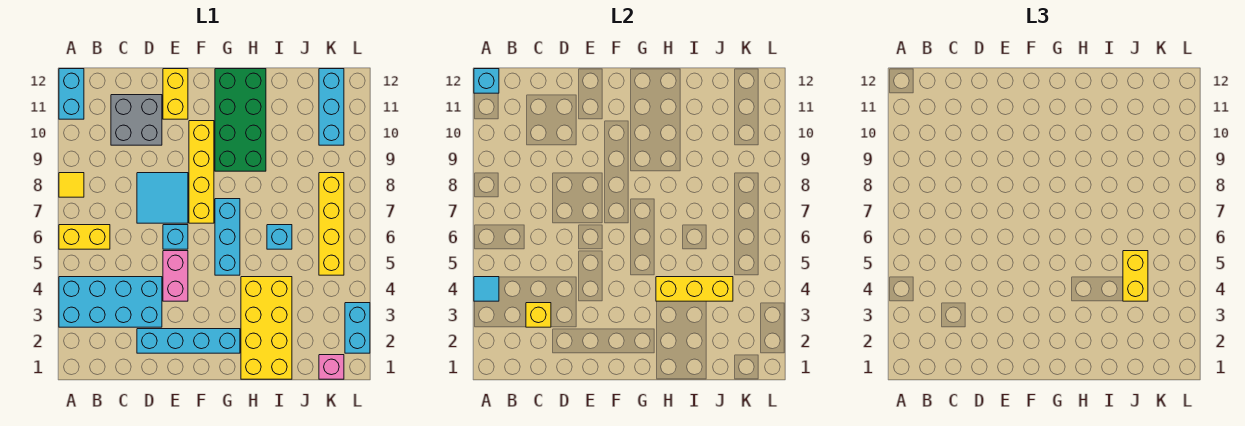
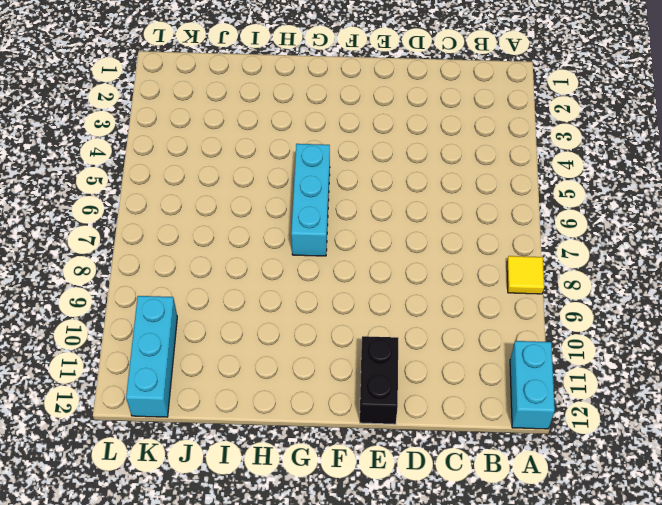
black brick E11:E12 level 1 -> yellow brick E11:E12 level 1
none -> cyan brick A3:D4 level 1
none -> yellow brick A6:B6 level 1
none -> grey brick C10:D11 level 1

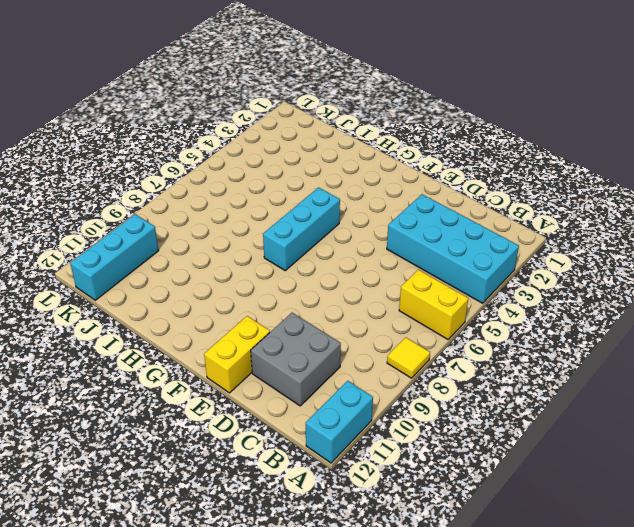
none -> cyan brick D2:G2 level 1
none -> cyan tile D7:E8 level 1
none -> pink brick E4:E5 level 1

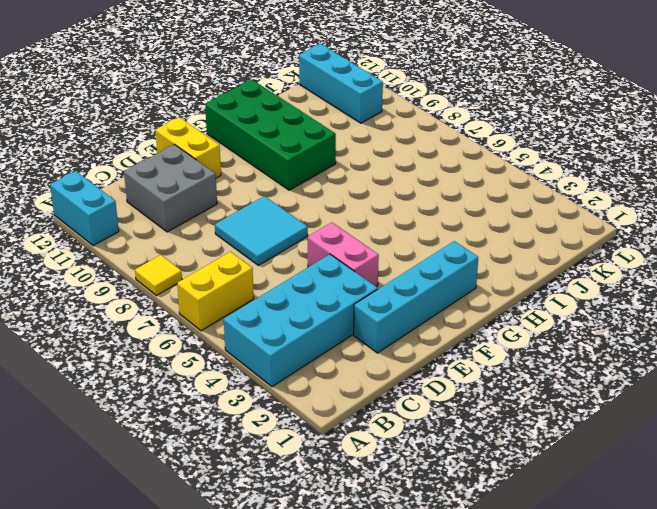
none -> cyan brick E6 level 1
none -> yellow brick F7:F10 level 1
none -> cyan brick G5:G7 level 1

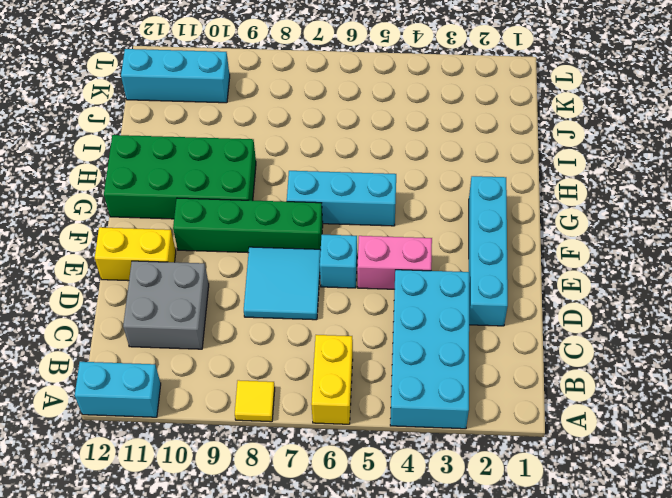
green brick F7:F10 level 1 -> yellow brick F7:F10 level 1
none -> yellow brick H1:I4 level 1
none -> cyan brick I6 level 1
none -> pink brick K1 level 1

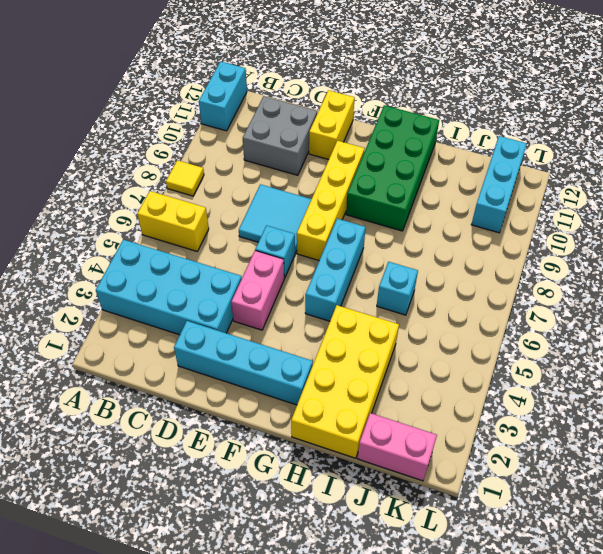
pink brick J1:K1 level 1 -> pink brick K1 level 1
none -> yellow brick K5:K8 level 1
none -> cyan brick L2:L3 level 1
none -> cyan tile A4 level 2

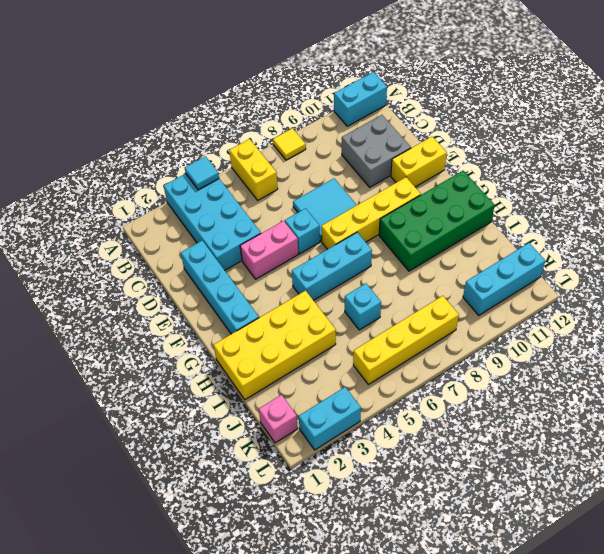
none -> cyan brick A12 level 2
none -> yellow brick C3 level 2
none -> yellow brick H4:J4 level 2

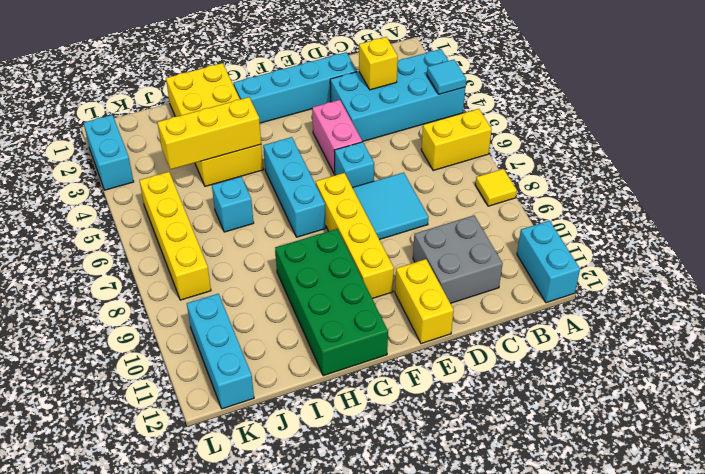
none -> pink brick K1 level 1
none -> cyan brick A12 level 2
none -> yellow brick J4:J5 level 3

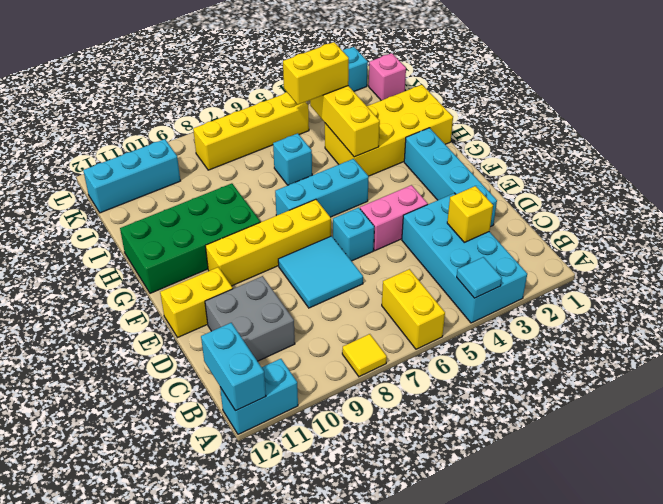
cyan brick A12:B12 level 2 -> cyan brick A12 level 2

